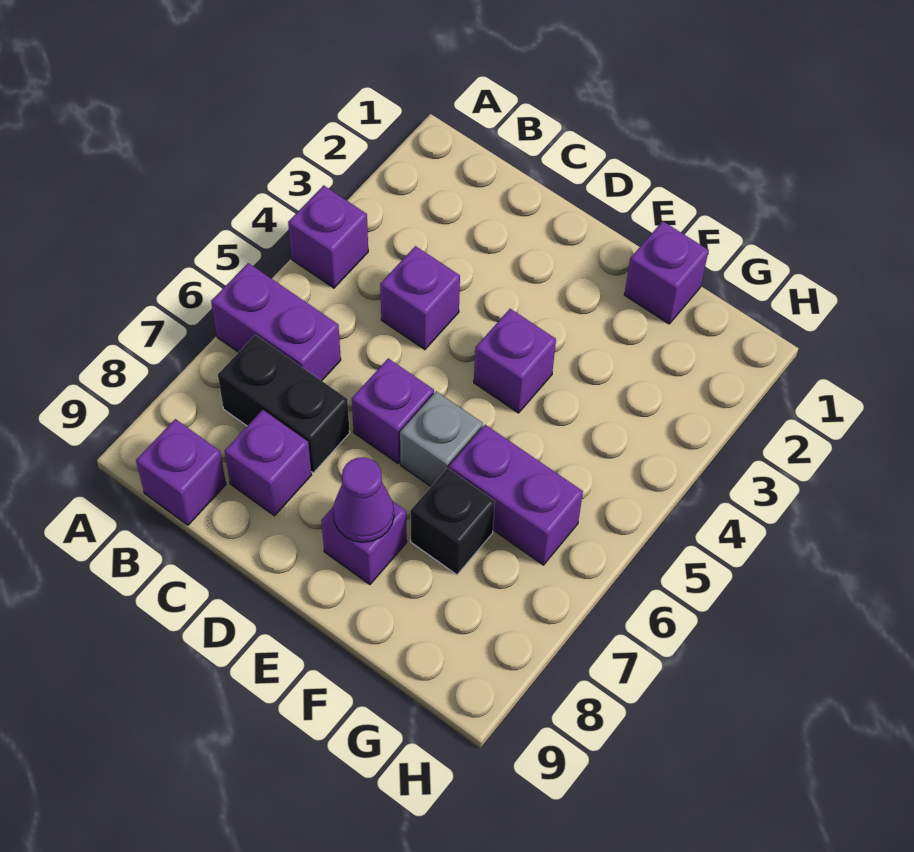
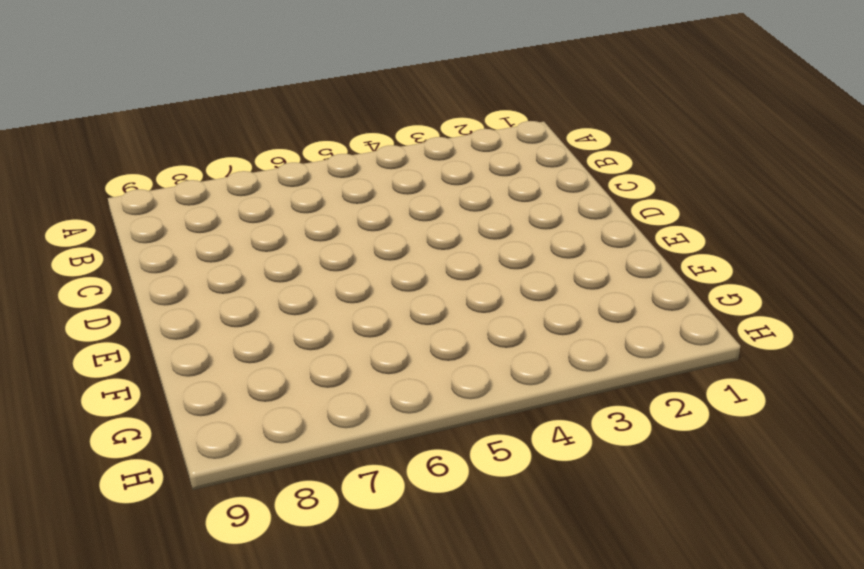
none -> purple brick A4 level 1
none -> purple brick A6:B6 level 1
none -> black brick B7:C7 level 1

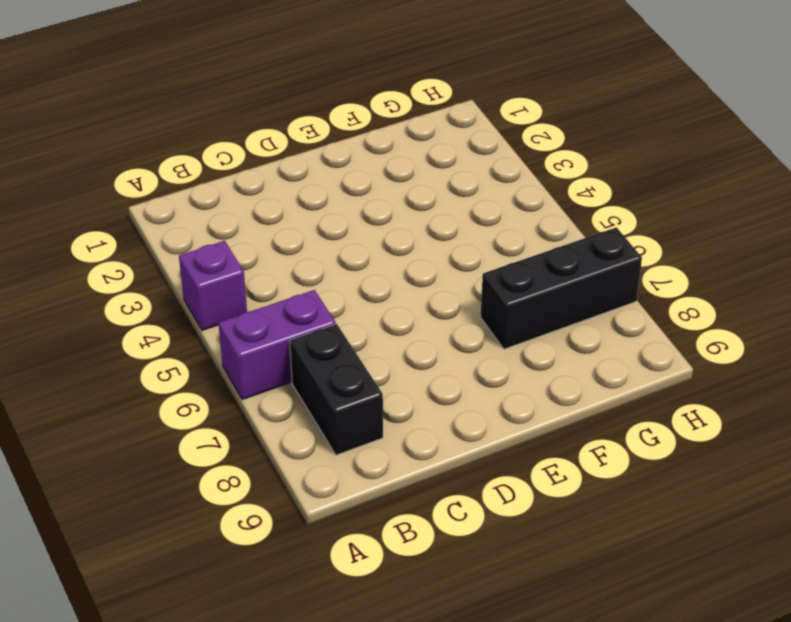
black brick B7:B8 level 1 -> black brick B7:C7 level 1
black brick F7:H7 level 1 -> black brick F7 level 1
none -> purple brick B9 level 1
none -> purple brick C4 level 1
none -> purple brick C8 level 1

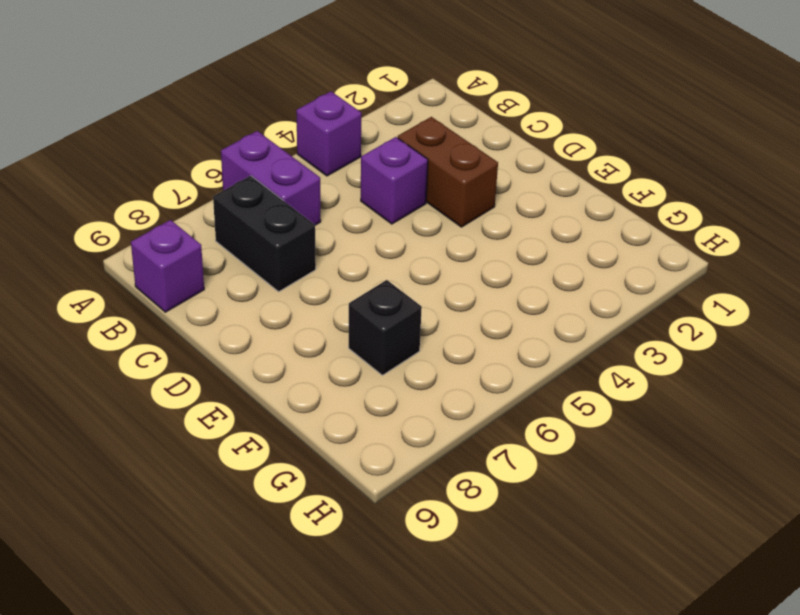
brown brick C3:D3 level 1 -> none
none -> purple brick C8 level 1
none -> purple brick D6 level 1
none -> purple brick E4 level 1

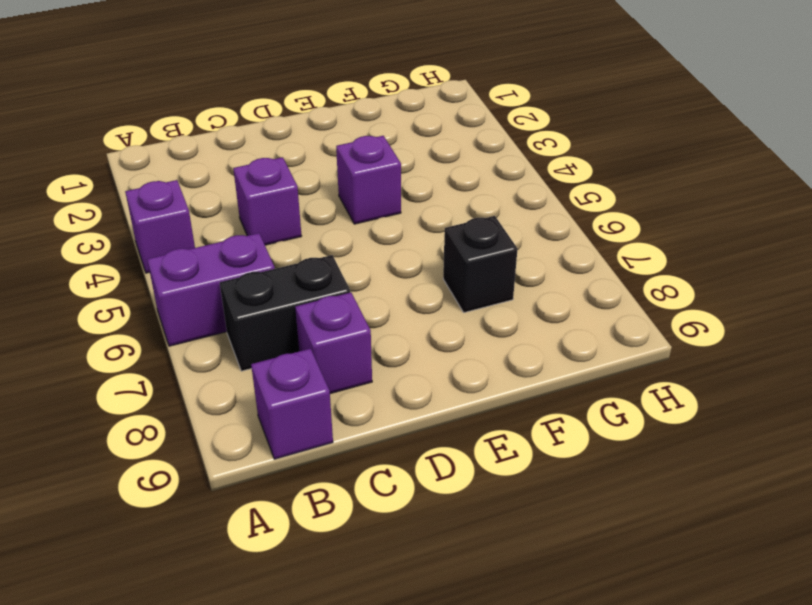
none -> purple brick D6 level 1
none -> grey brick E6 level 1
none -> purple brick E8 level 1

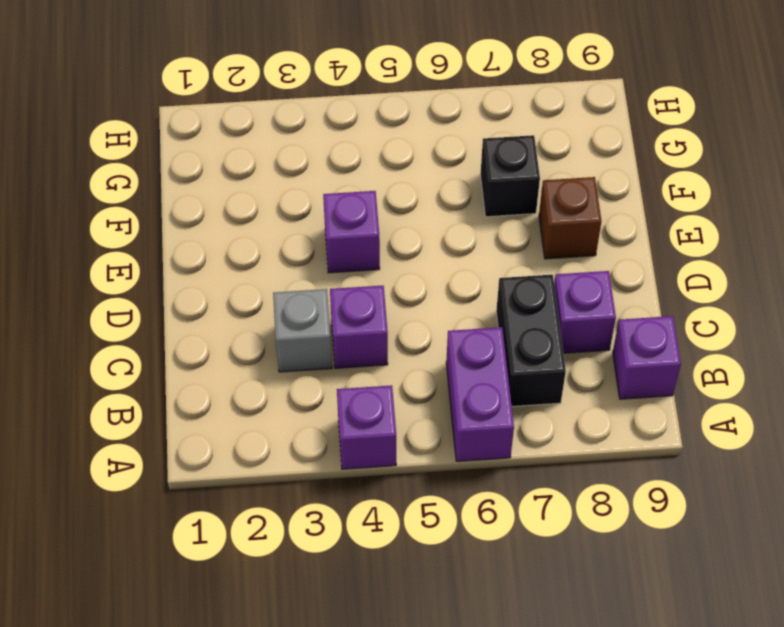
grey brick C3 level 1 -> grey brick E6 level 1
brown brick E8 level 1 -> purple brick E8 level 1
none -> purple brick D6 level 1
none -> purple brick F1 level 1
none -> purple brick F6:G6 level 1

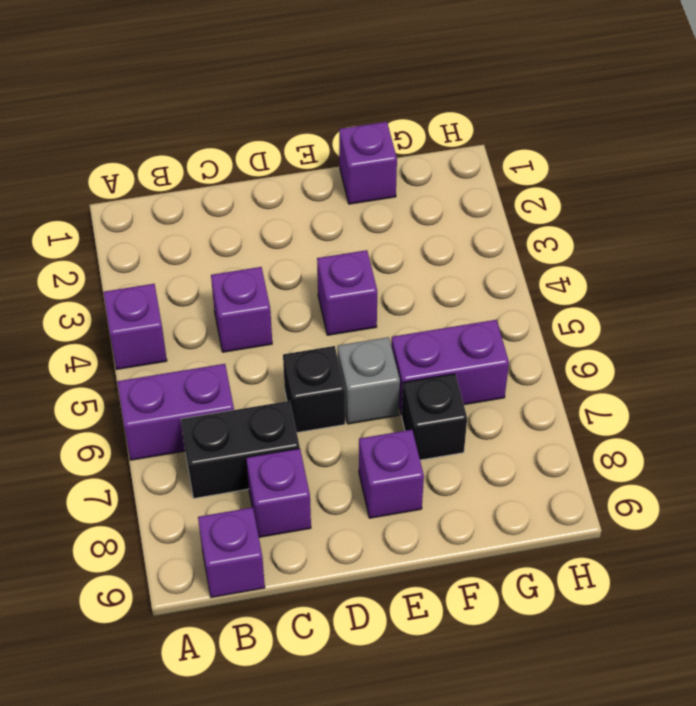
black brick D6 level 1 -> purple brick D6 level 1
none -> purple cone E8 level 2

